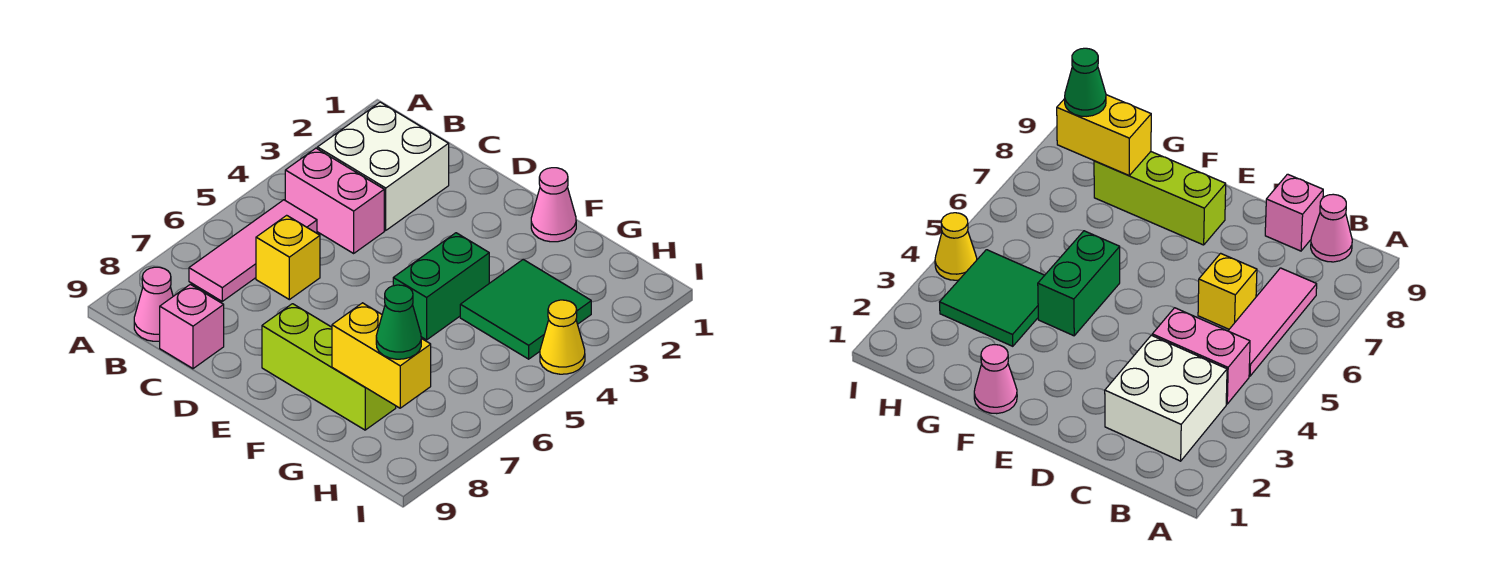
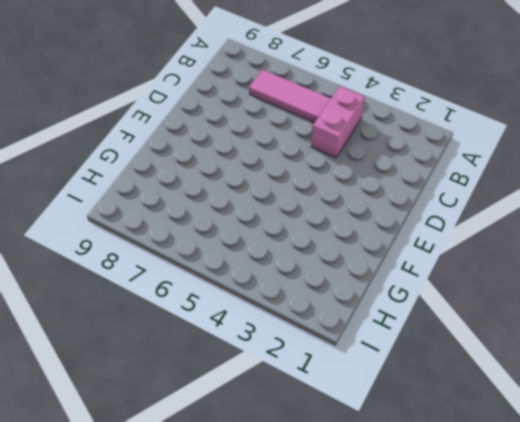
none -> white brick B2:C3 level 1
none -> pink cone B9 level 1
none -> yellow brick C6 level 1

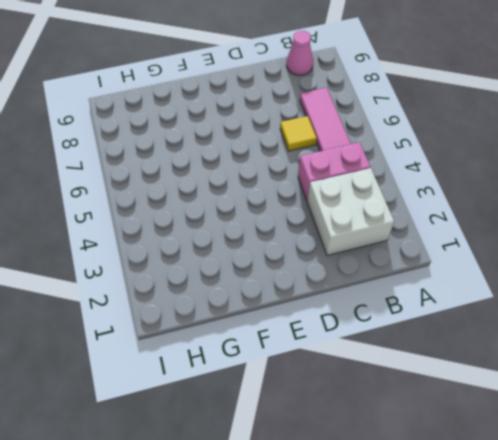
yellow tile C6 level 1 -> yellow brick C6 level 1
none -> pink brick C9 level 1
none -> lime brick E8:G8 level 1
none -> pink cone F1 level 1

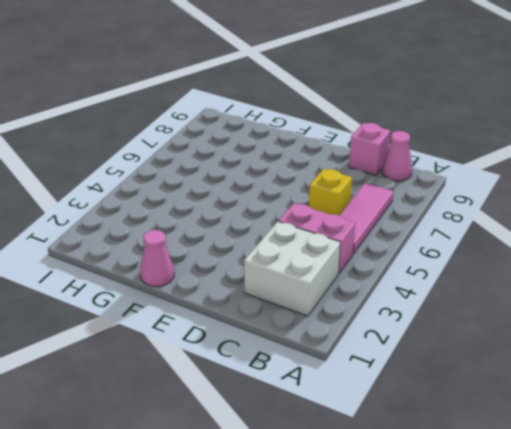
none -> lime brick E8:G8 level 1
none -> green brick F4:F5 level 1
none -> green tile G3:H4 level 1

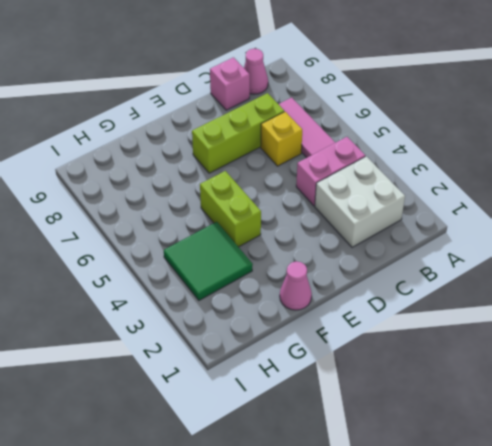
lime brick C7:E7 level 1 -> lime brick E8:G8 level 1
lime brick F4:F5 level 1 -> green brick F4:F5 level 1
none -> yellow cone I4 level 1
none -> yellow brick G8:H8 level 2
none -> green cone H8 level 3

